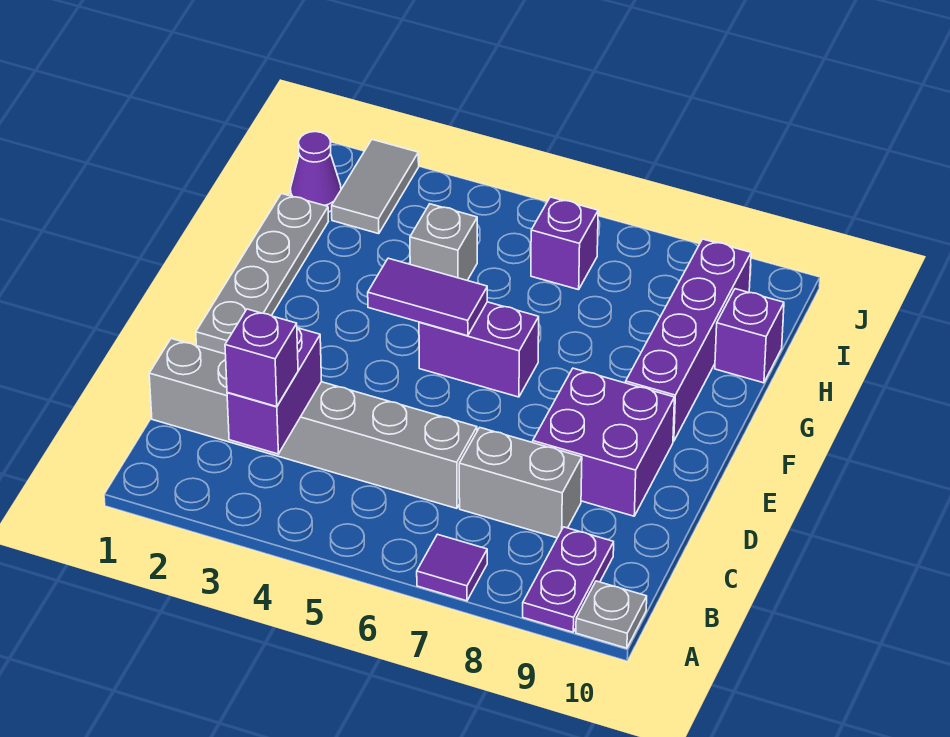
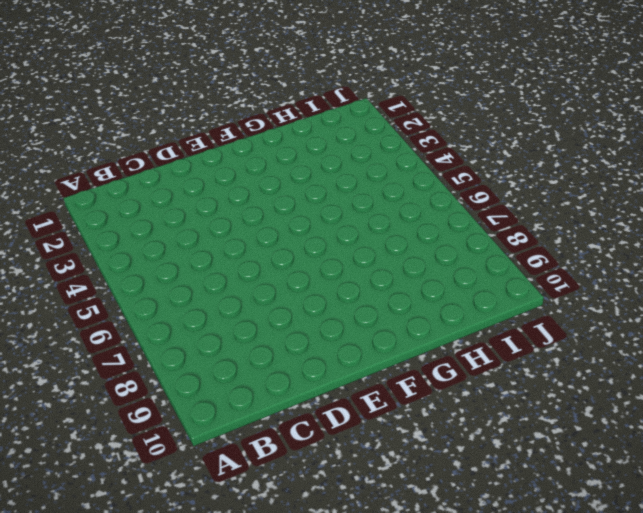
none -> purple tile A7 level 1
none -> purple plate A9:B9 level 1
none -> grey plate A10 level 1

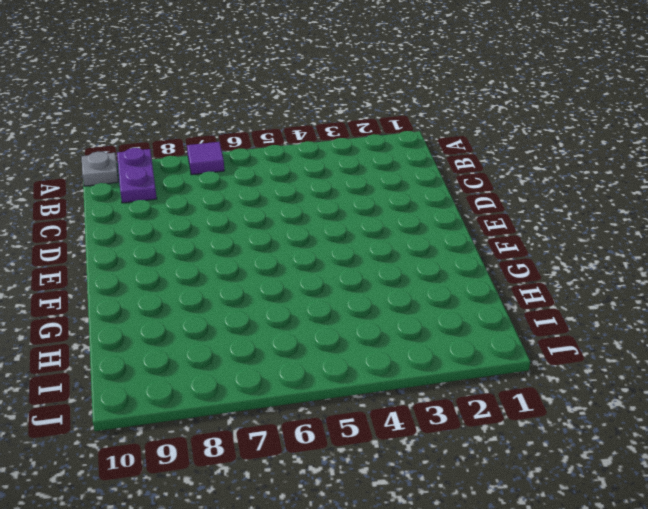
none -> grey brick C1:C6 level 1
none -> grey brick C7:C8 level 1
none -> purple brick D8:E9 level 1

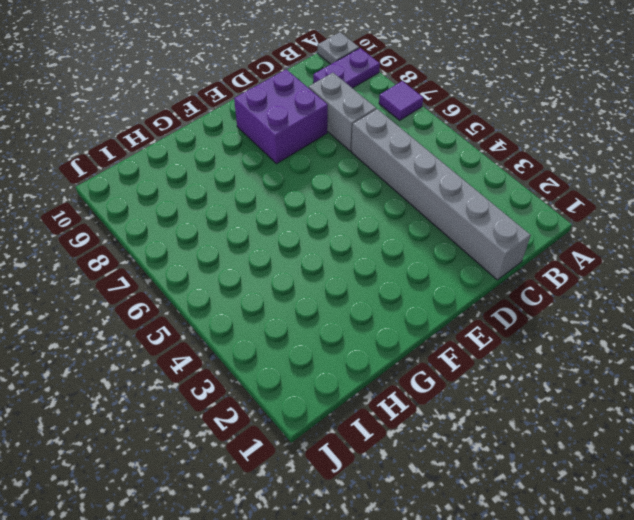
none -> grey plate E1:H1 level 1
none -> purple brick F5:F6 level 1
none -> purple brick F9:I9 level 1

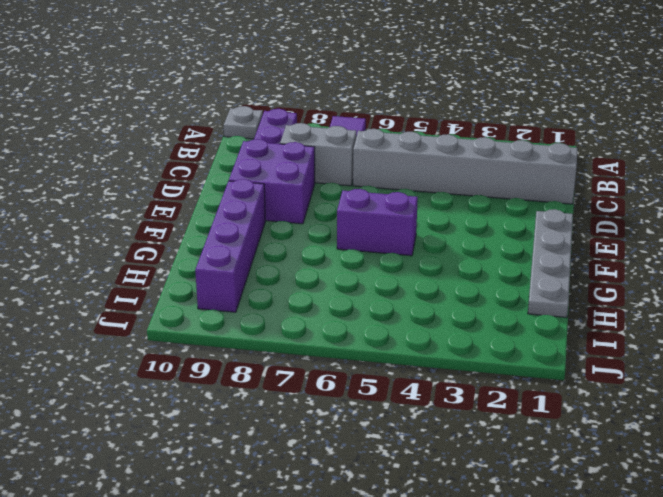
none -> grey brick H4 level 1
none -> purple brick H10 level 1
none -> purple cone I1 level 1

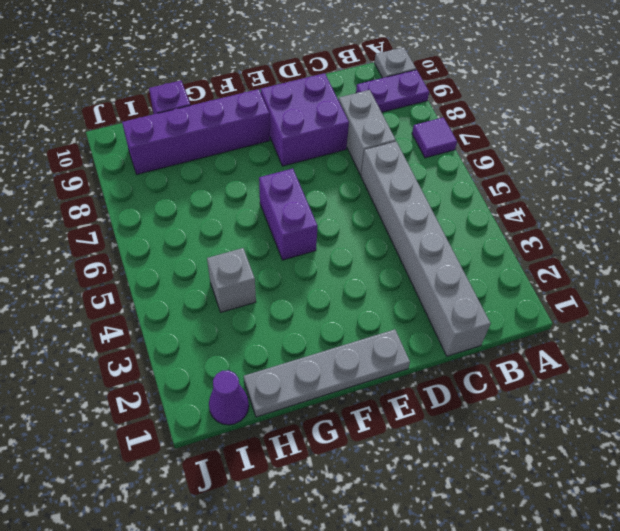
none -> grey tile I2:J2 level 1
none -> purple brick I6 level 1
none -> purple brick B3:C3 level 2

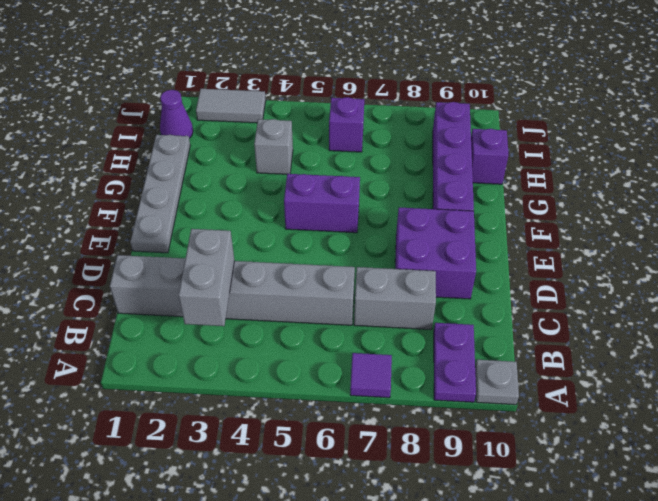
grey brick B3:C3 level 2 -> purple brick B3:C3 level 2
grey tile J2:J3 level 1 -> grey tile I2:J2 level 1
none -> purple tile F4:F5 level 2
none -> purple brick B3 level 3

